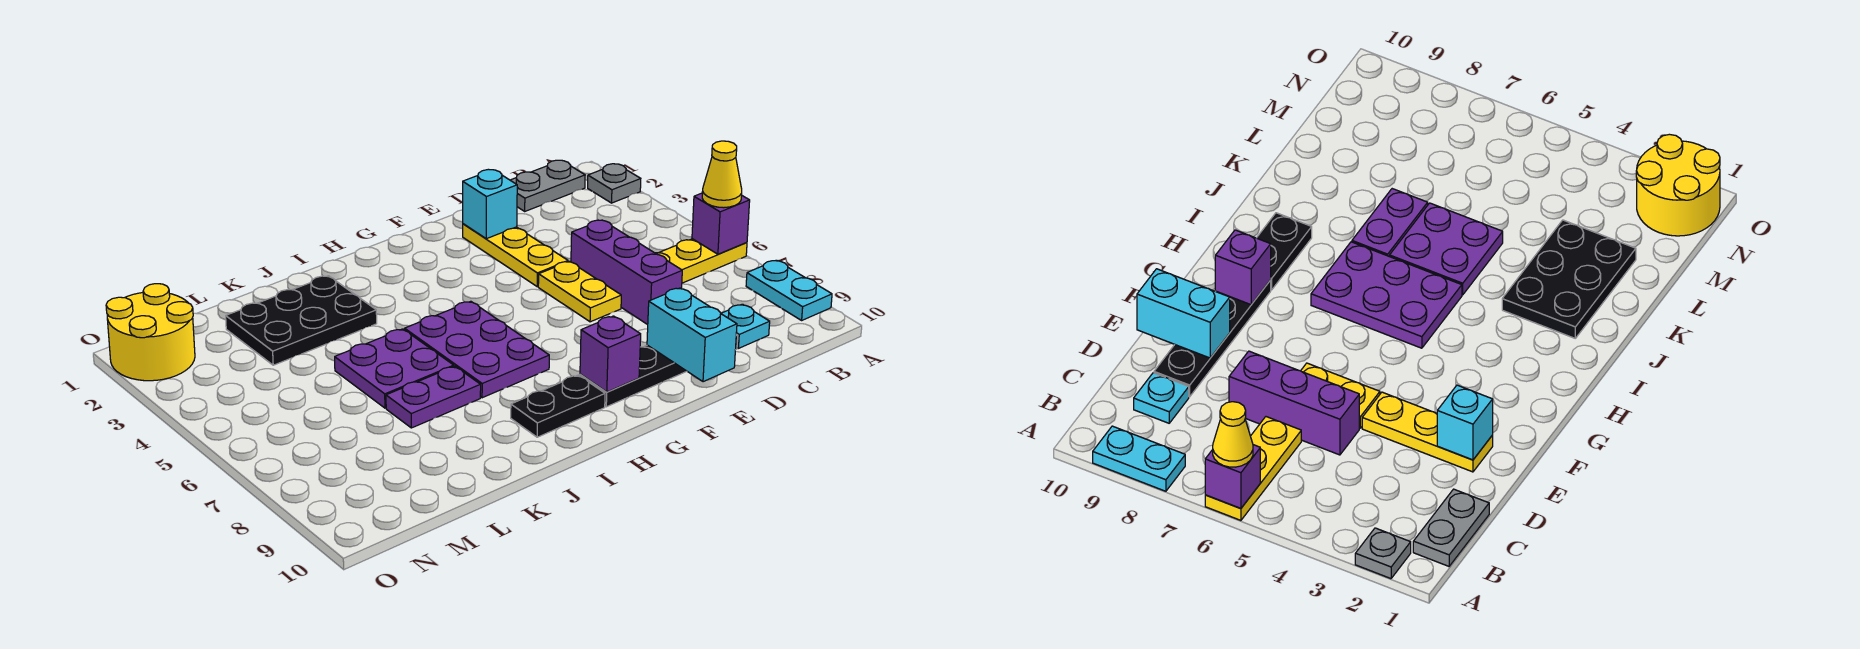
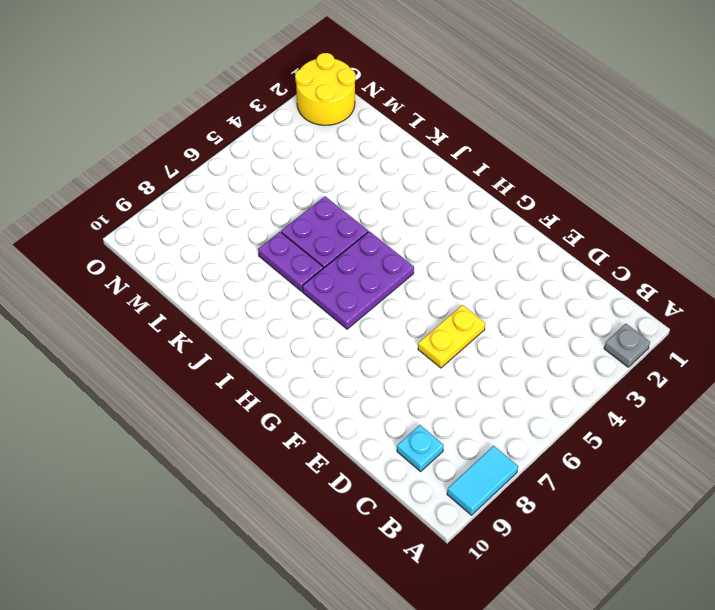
cyan tile A8:A9 level 1 -> cyan plate A8:A9 level 1
none -> yellow plate A6:C6 level 1
none -> grey plate B1:C1 level 1
none -> purple brick D5:D7 level 1

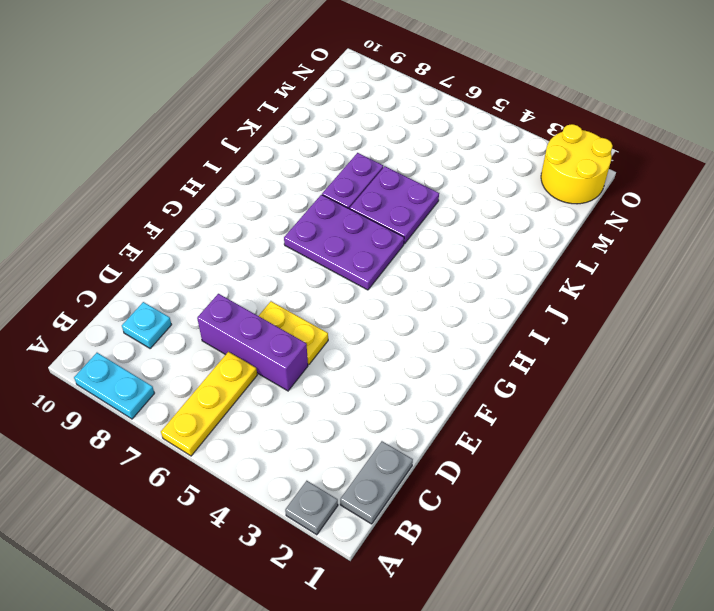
none -> black plate D9:G9 level 1
none -> yellow plate E2:E4 level 1
none -> black plate H9:I9 level 1

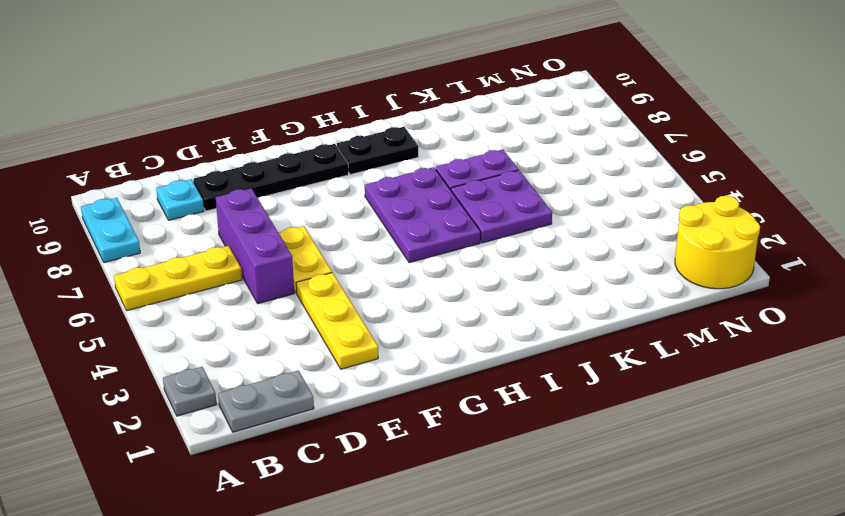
none -> black plate J2:L3 level 1
none -> purple brick A6 level 2
none -> cyan brick E2 level 2

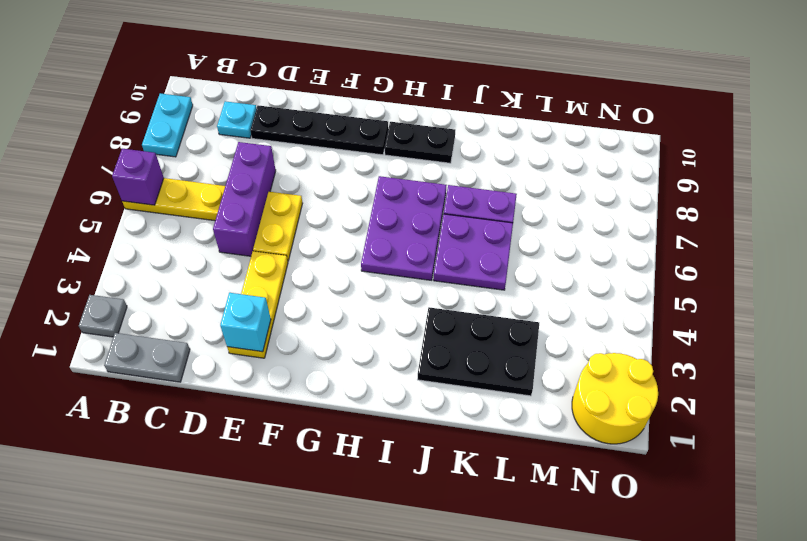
none -> cyan brick E9:E10 level 2
none -> purple brick G9 level 2
none -> yellow cone A6 level 3

